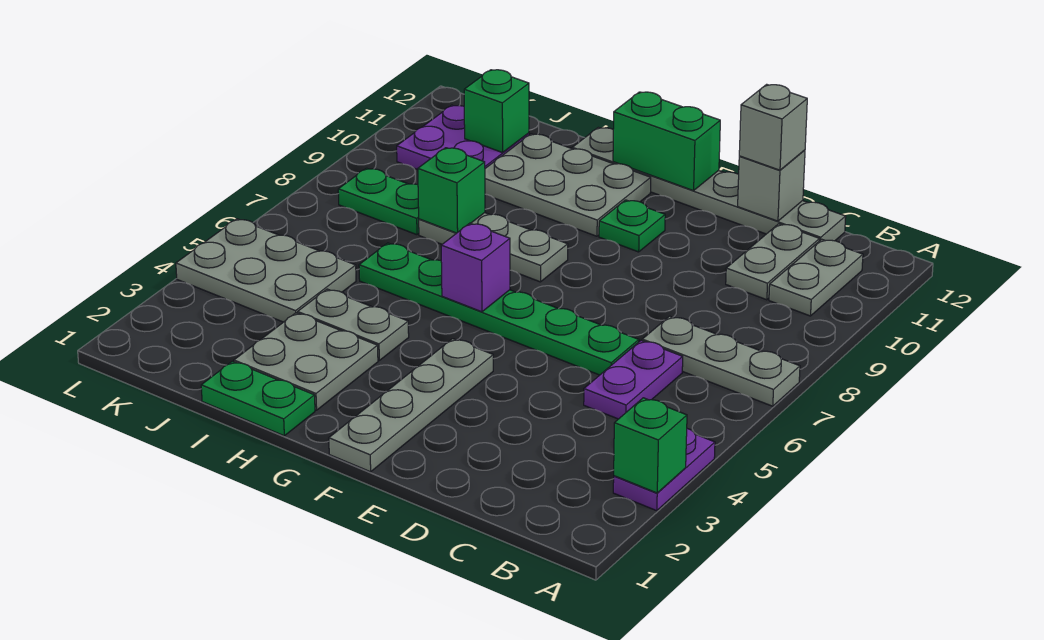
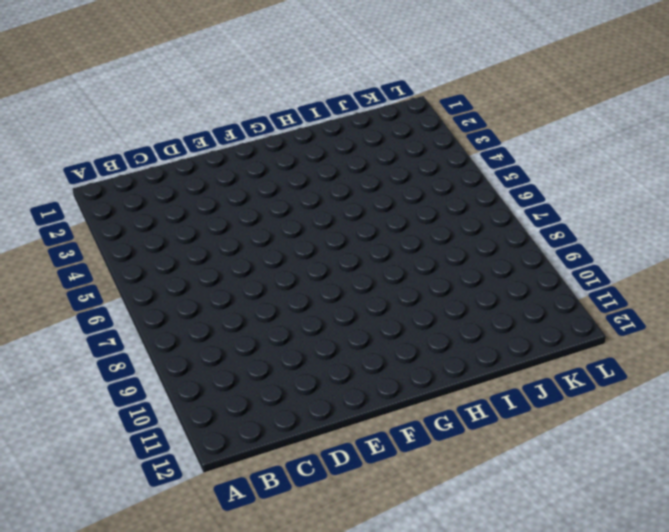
none -> purple plate A3:A4 level 1
none -> grey plate A7:C7 level 1
none -> grey plate B10:B11 level 1

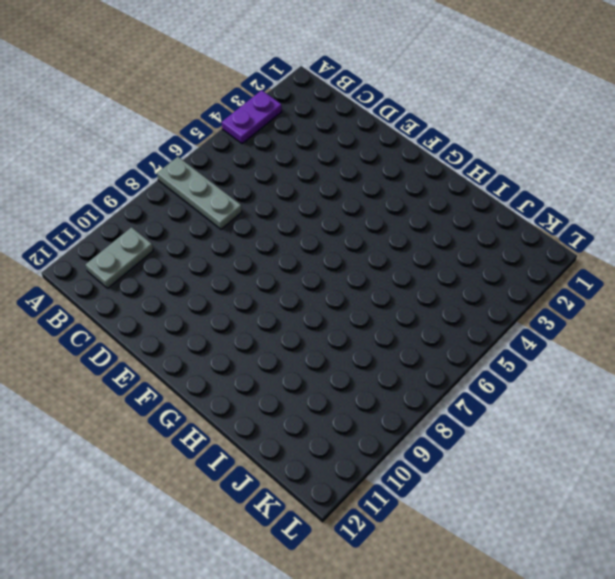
none -> purple plate C5:C6 level 1
none -> grey plate C10:C11 level 1
none -> grey plate C12:H12 level 1

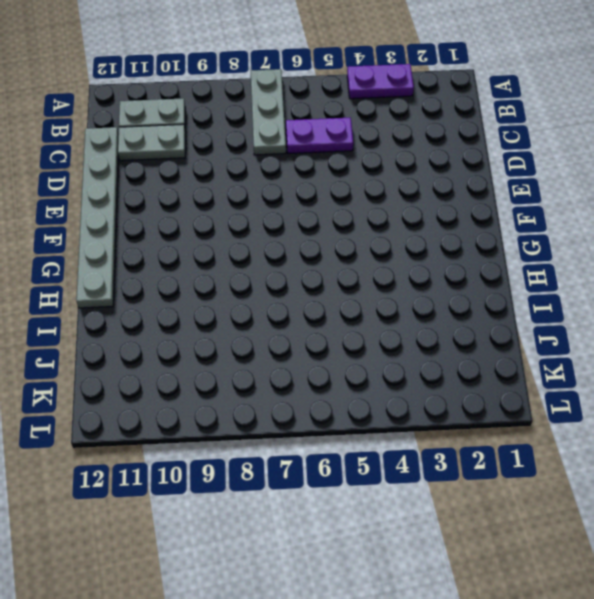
none -> green plate D6:I6 level 1
none -> grey plate F1:F4 level 1
none -> green plate F10 level 1

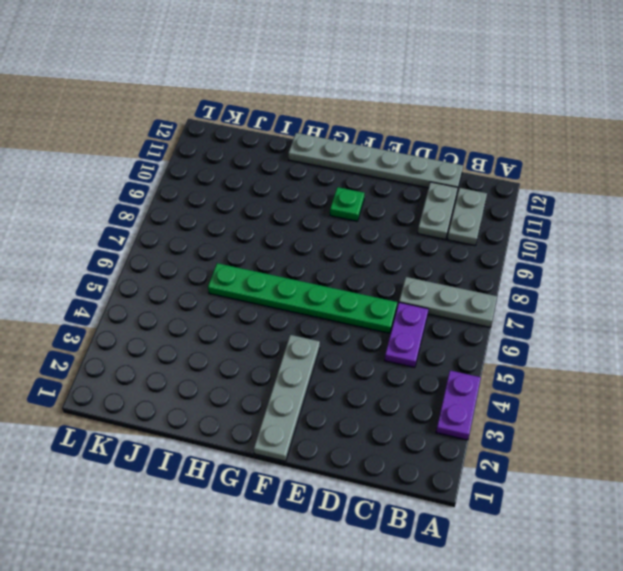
none -> grey plate G8:I8 level 1
none -> grey plate G10:I11 level 1
none -> green plate H1:I1 level 1

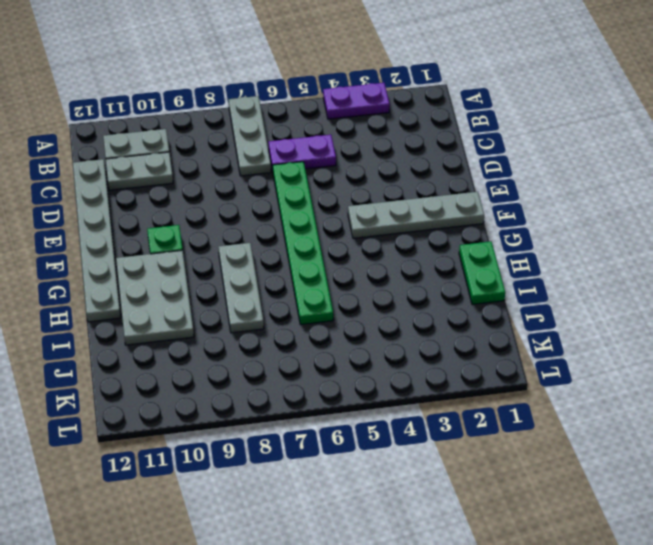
none -> grey plate H2:I3 level 1
none -> grey plate H4:I4 level 1
none -> grey plate J4:L5 level 1

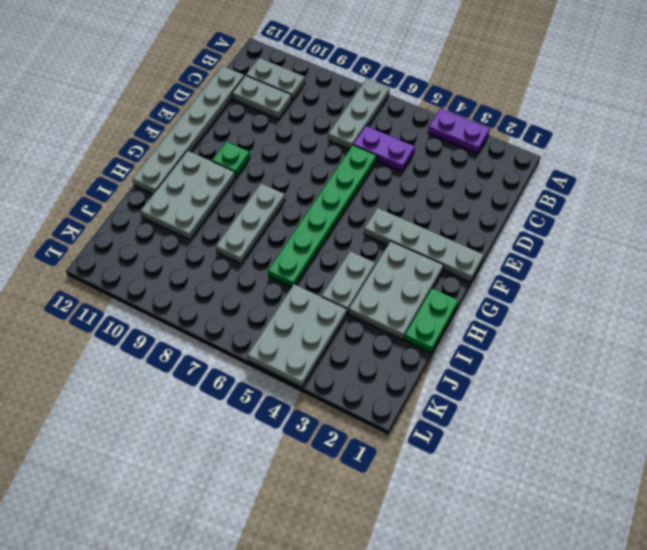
grey plate G2:I3 level 1 -> grey plate H2:I3 level 1
none -> green plate J8:K8 level 1
none -> purple plate J10:K11 level 1
none -> green brick A3 level 2

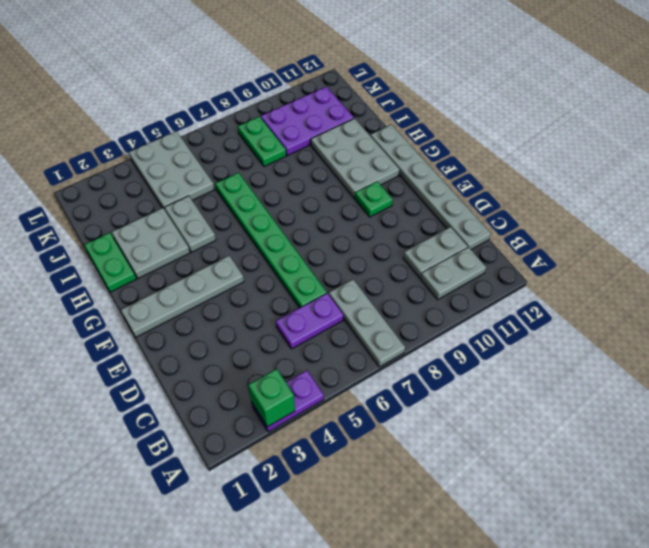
purple plate J9:K11 level 1 -> purple plate J10:K11 level 1
none -> grey plate G8:I8 level 1
none -> grey brick D12 level 2
none -> green brick F12:G12 level 2

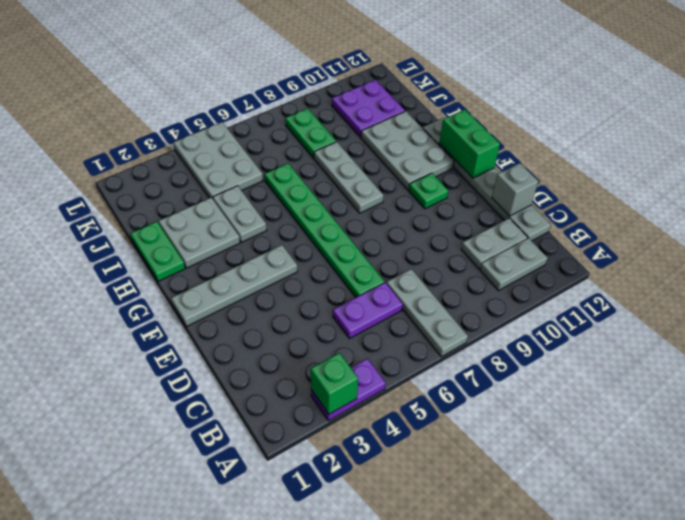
none -> purple brick G6 level 2
none -> green brick I8 level 2
none -> green brick J11 level 2

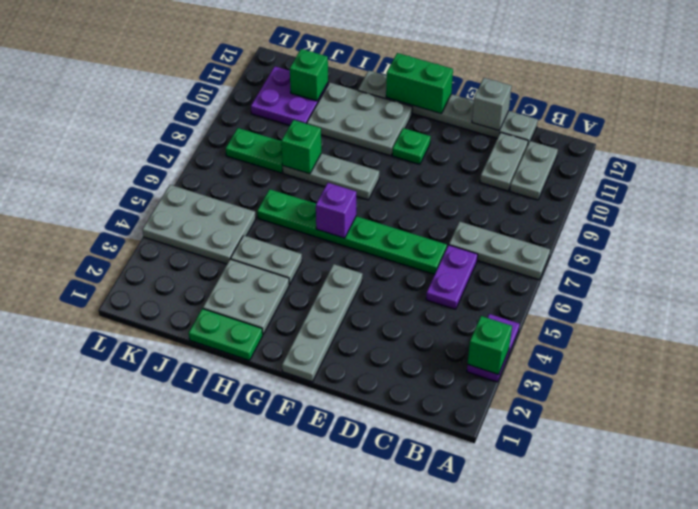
none -> grey brick D12 level 3

